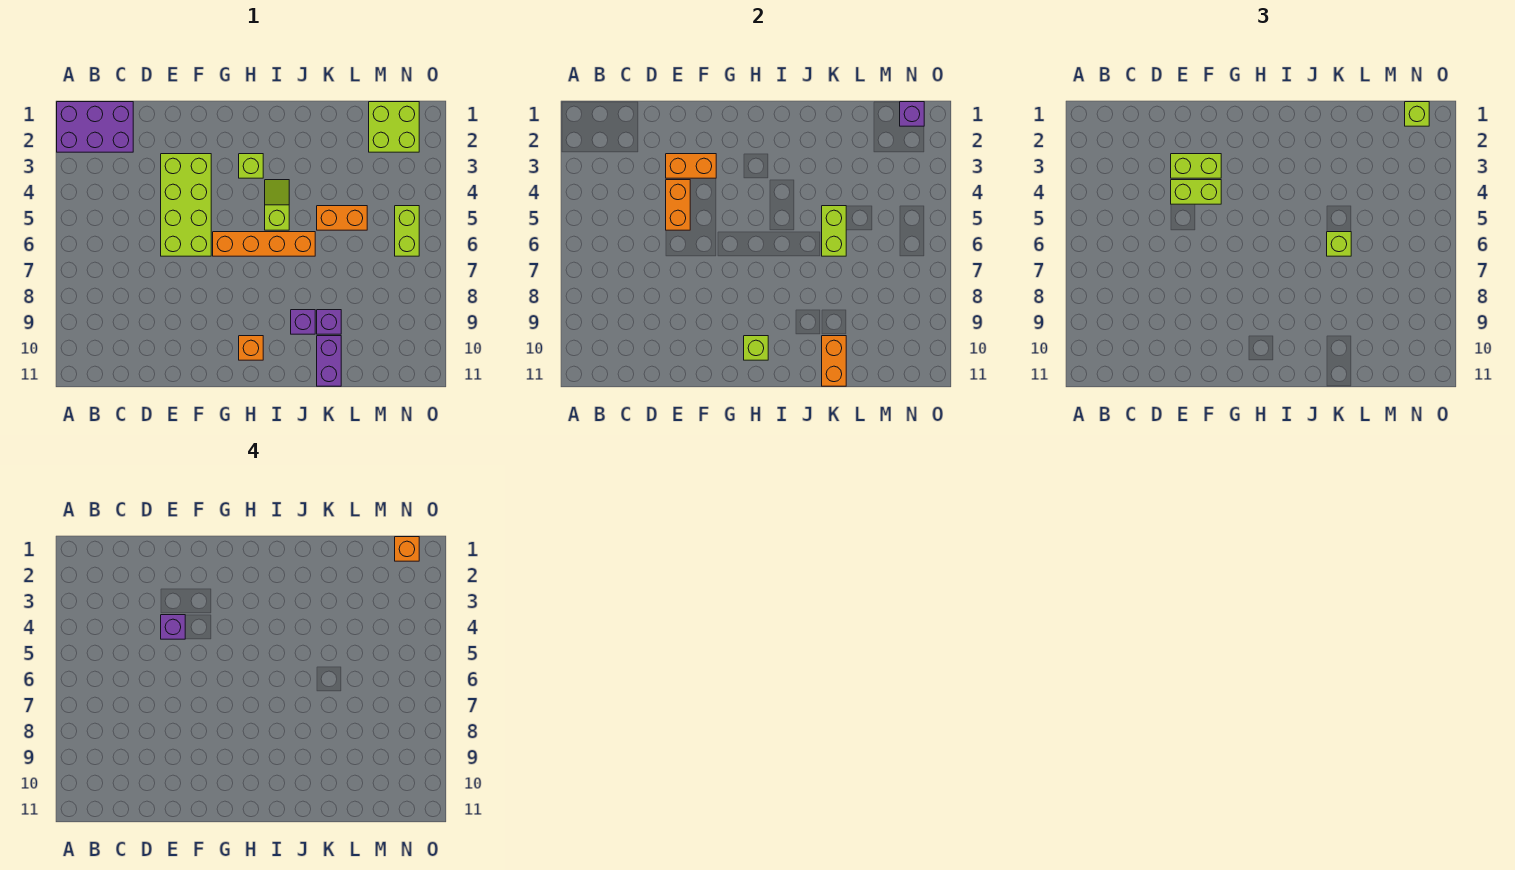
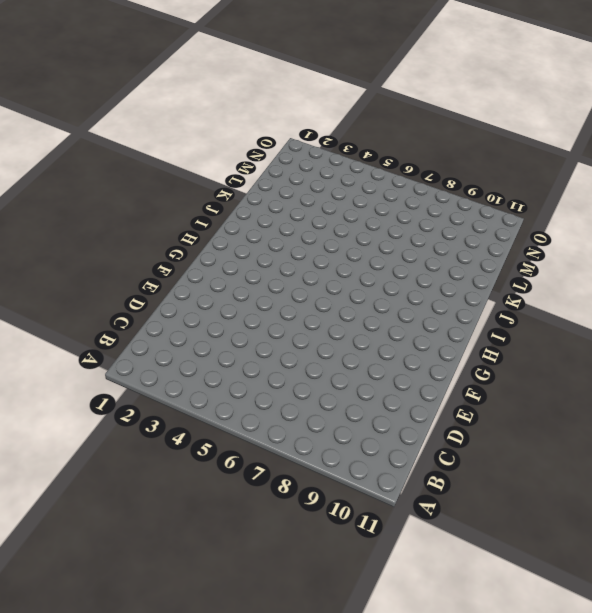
none -> purple brick A1:C2 level 1
none -> lime brick E3:F6 level 1
none -> orange brick G6:J6 level 1

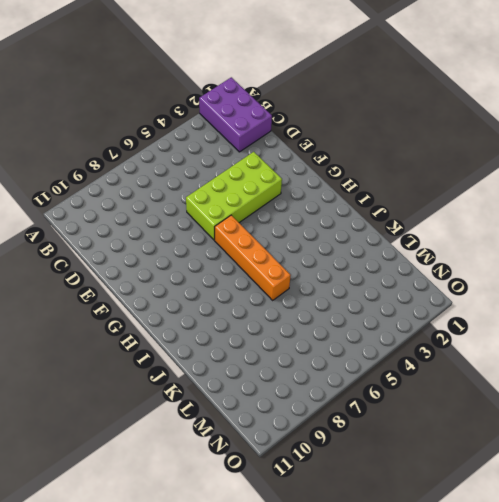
none -> lime brick H3 level 1
none -> orange brick H10 level 1
none -> lime slope I4:I5 level 1 top 5

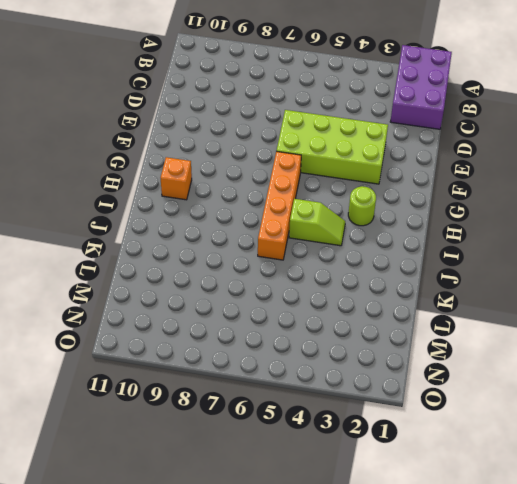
lime round brick H3 level 1 -> lime brick H3 level 1
none -> purple brick J9 level 1
none -> orange brick K5:L5 level 1
none -> purple brick K9 level 1

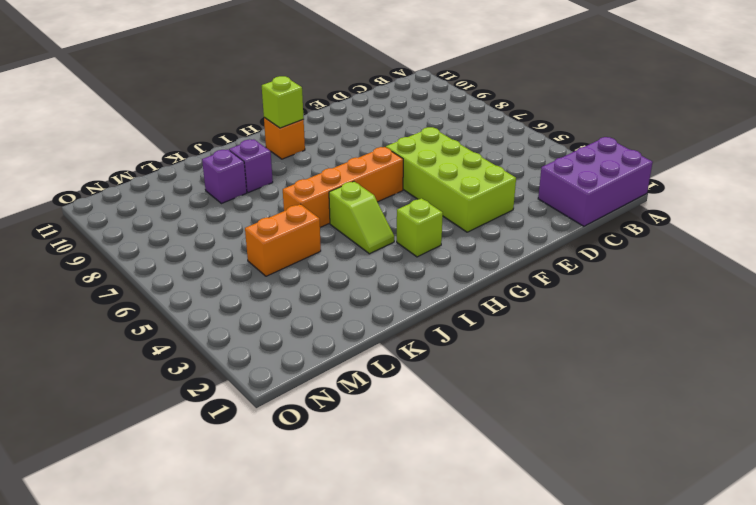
none -> purple brick K10:K11 level 1
none -> lime brick M1:N2 level 1
none -> lime brick N5:N6 level 1

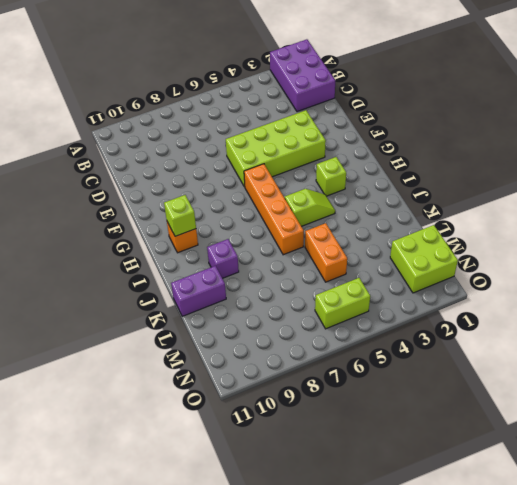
none -> purple brick K9 level 1
none -> orange brick E3:F3 level 2
none -> orange brick E4:E5 level 2

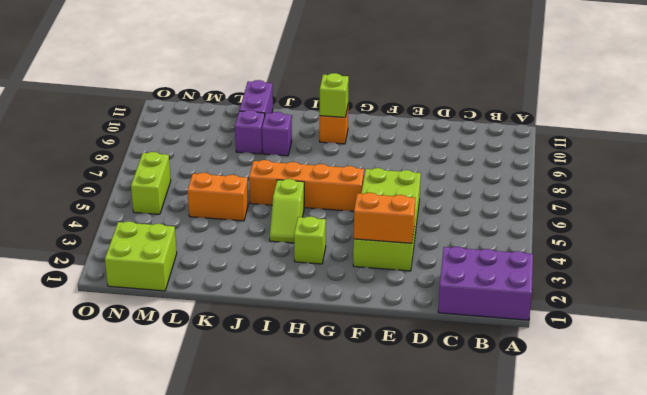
none -> orange brick E4:E5 level 2
none -> lime brick K5:K6 level 2
none -> orange brick K10:K11 level 2

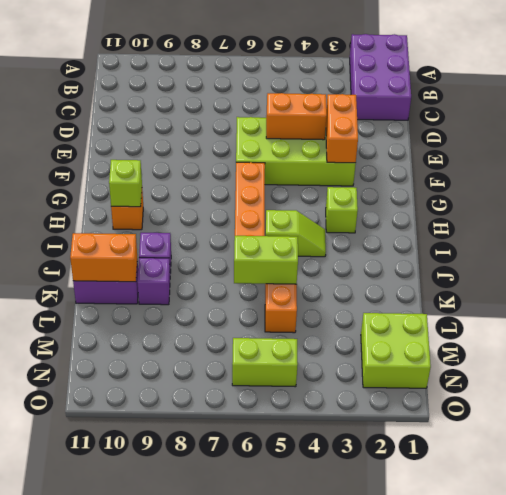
none -> purple brick N1 level 2
none -> lime brick E3:F3 level 3
none -> lime brick E4:F4 level 3

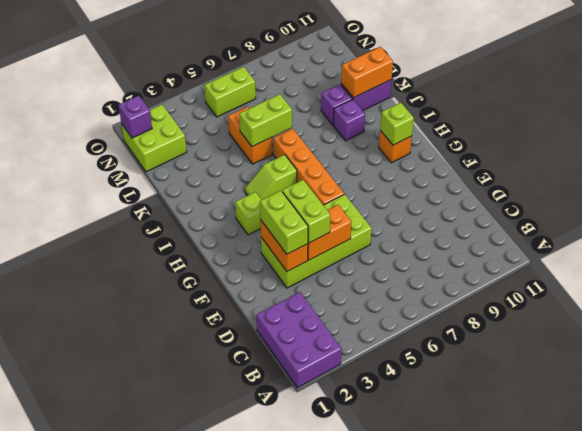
none -> lime brick K6 level 3
none -> lime brick N1 level 3
none -> purple brick E4 level 4

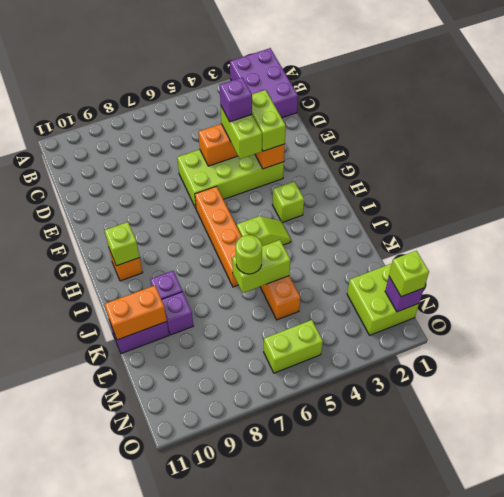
lime round brick K6 level 3 -> lime brick K6 level 3
none -> orange brick N1 level 4

